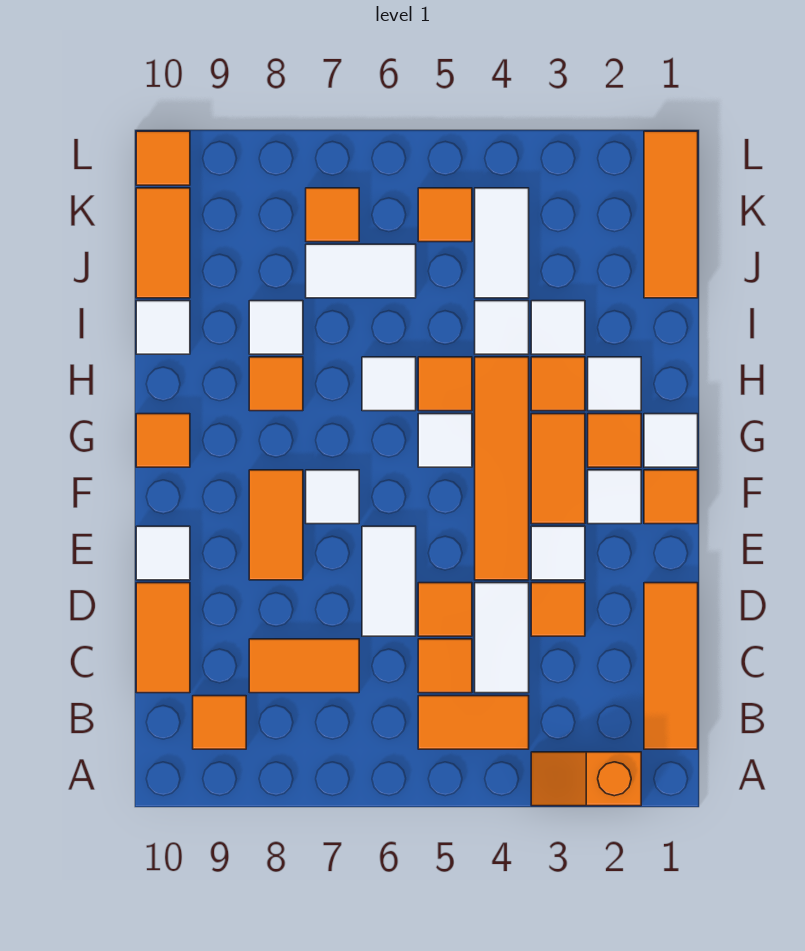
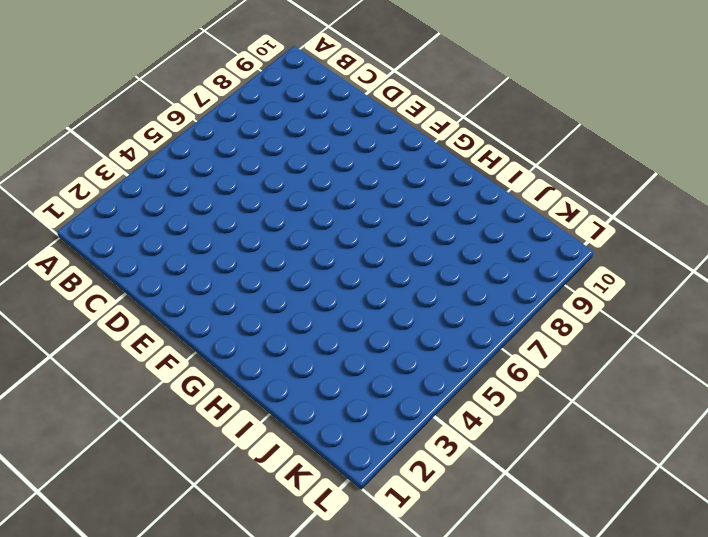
none -> orange slope A2:A3 level 1 top 2
none -> orange tile B1:D1 level 1
none -> orange tile B4:B5 level 1
none -> orange tile B9 level 1

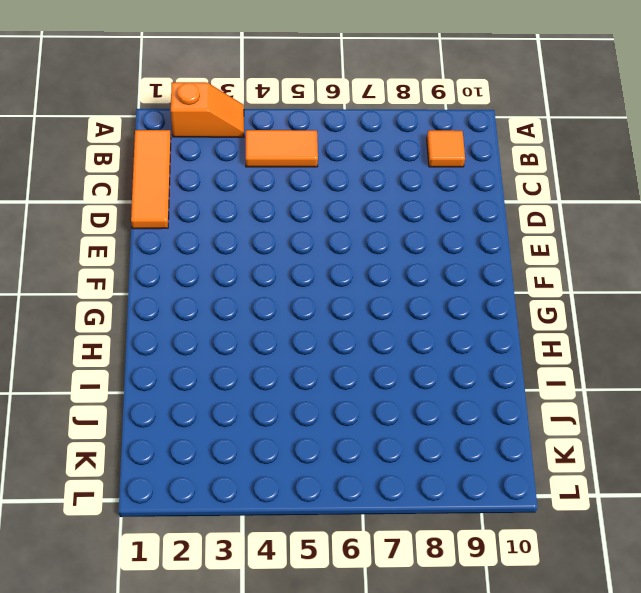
none -> white tile C4:D4 level 1
none -> orange tile C5 level 1
none -> orange tile C7:C8 level 1
none -> orange tile C10:D10 level 1

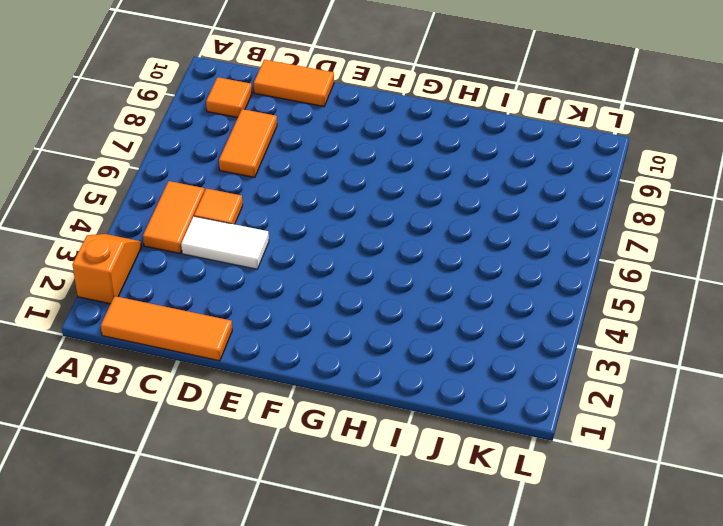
none -> orange tile D3 level 1
none -> orange tile D5 level 1
none -> white tile D6:E6 level 1
none -> white tile E3 level 1

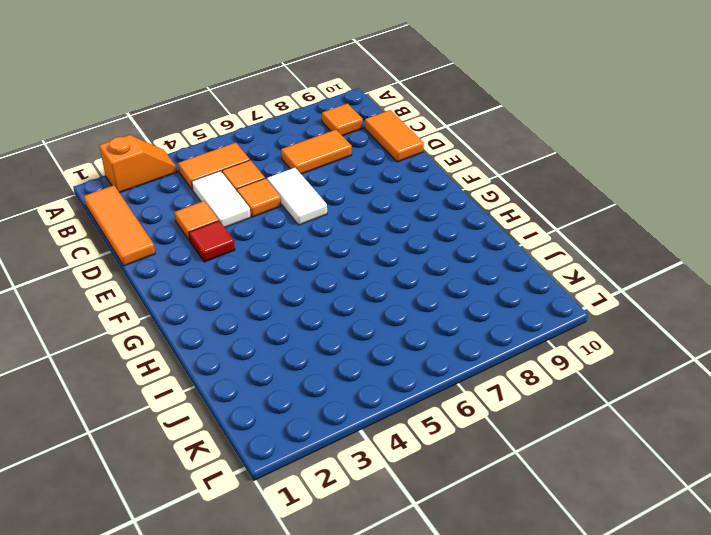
red tile E3 level 1 -> white tile E3 level 1
none -> orange tile E4:H4 level 1
none -> orange tile E8:F8 level 1
none -> white tile E10 level 1
none -> orange tile F1 level 1

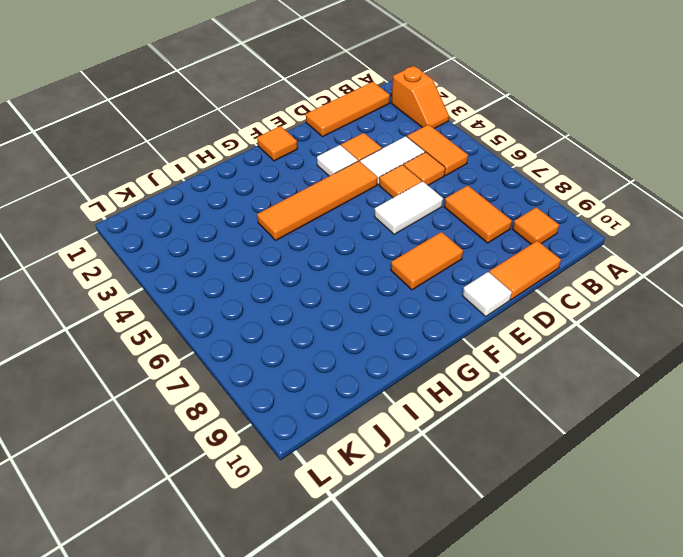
none -> white tile F2 level 1
none -> orange tile F3:G3 level 1
none -> white tile F7 level 1
none -> white tile G1 level 1

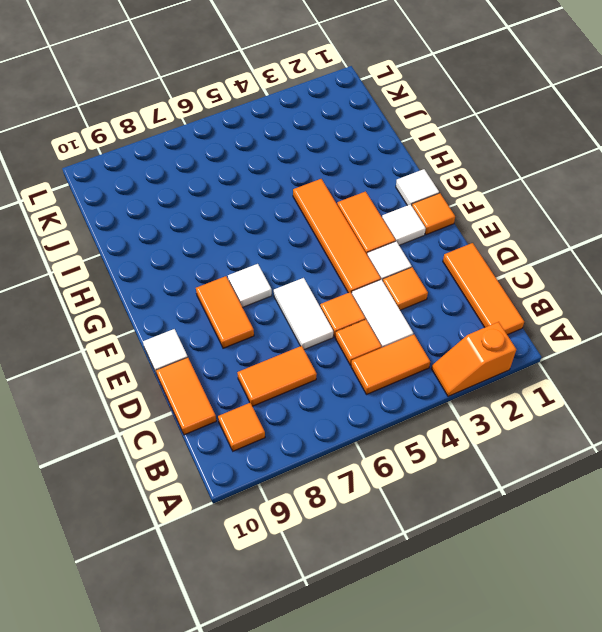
none -> orange tile G2 level 1
none -> white tile G5 level 1
none -> orange tile G10 level 1
none -> white tile H2 level 1

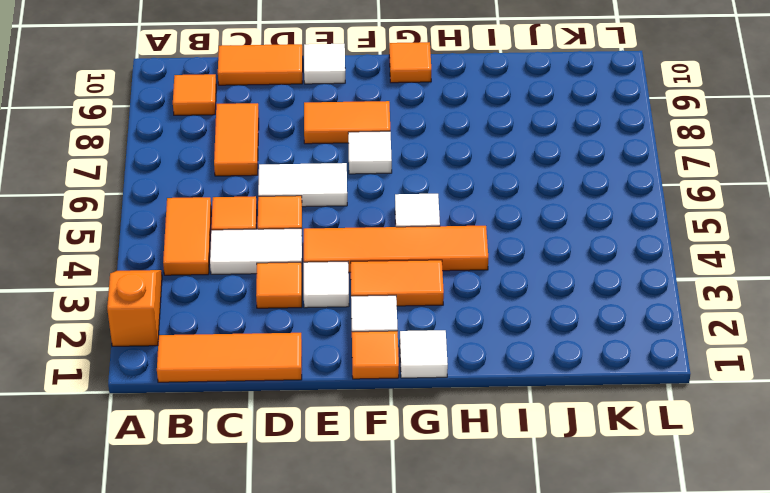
none -> orange tile G2 level 1
none -> white tile H2 level 1
none -> orange tile H3 level 1
none -> orange tile H5 level 1

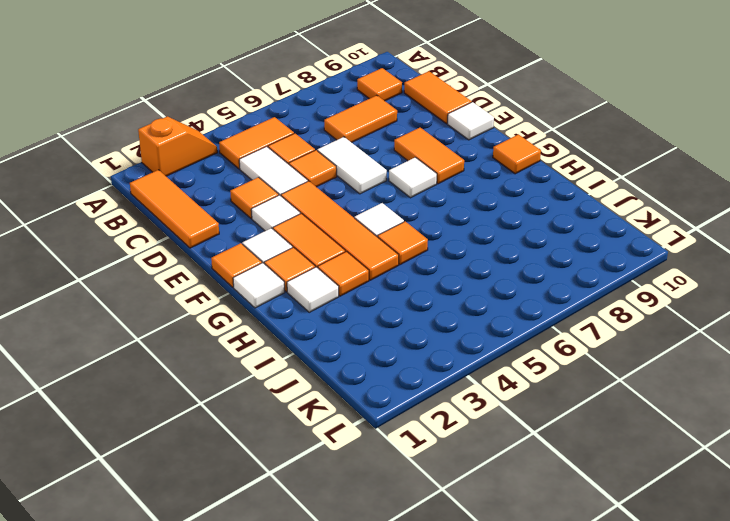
none -> white tile H6 level 1
none -> orange tile H8 level 1
none -> white tile I3 level 1
none -> white tile I4 level 1

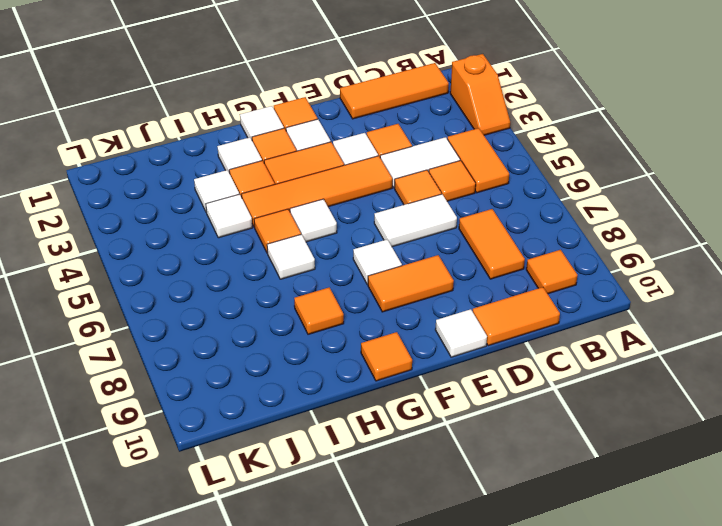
none -> white tile I8 level 1
none -> white tile I10 level 1
none -> orange tile J1:L1 level 1
none -> white tile J4:K4 level 1

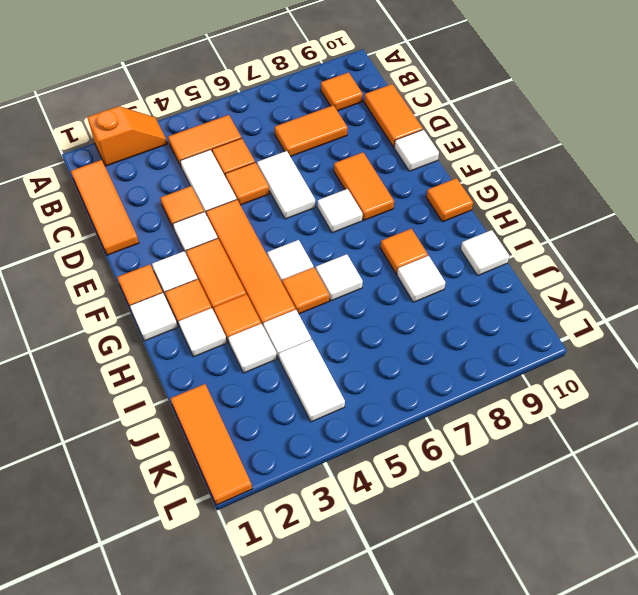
none -> white tile J6:J7 level 1
none -> orange tile J10:K10 level 1
none -> orange tile K5 level 1
none -> orange tile K7 level 1

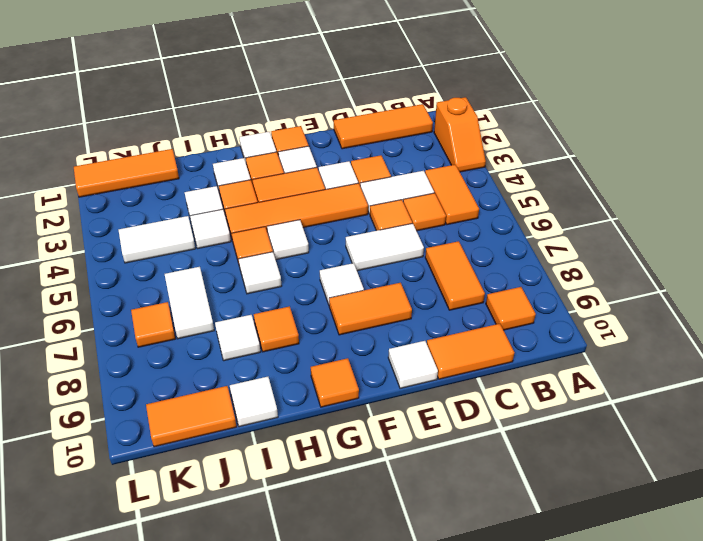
none -> orange tile K5 level 1
none -> orange tile L10 level 1

